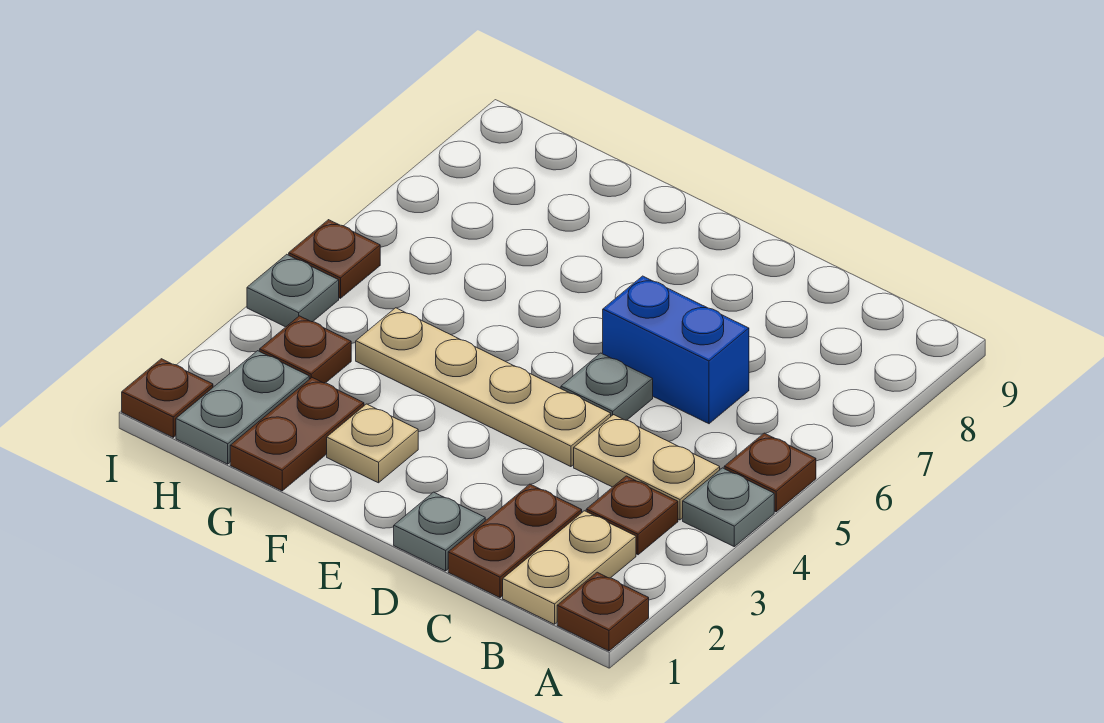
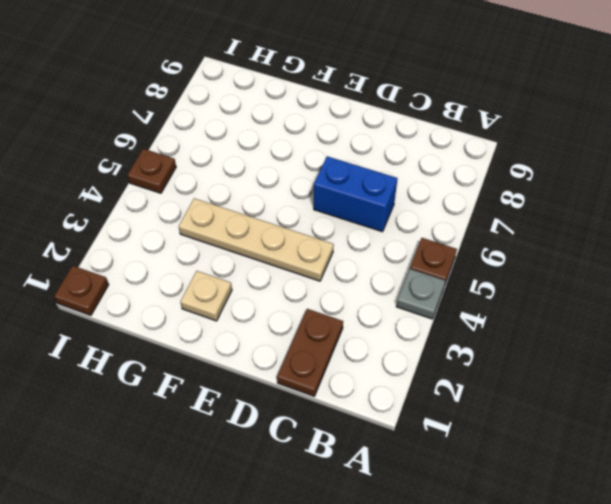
none -> brown plate A1 level 1
none -> tan plate B1:B2 level 1
none -> brown plate B3 level 1

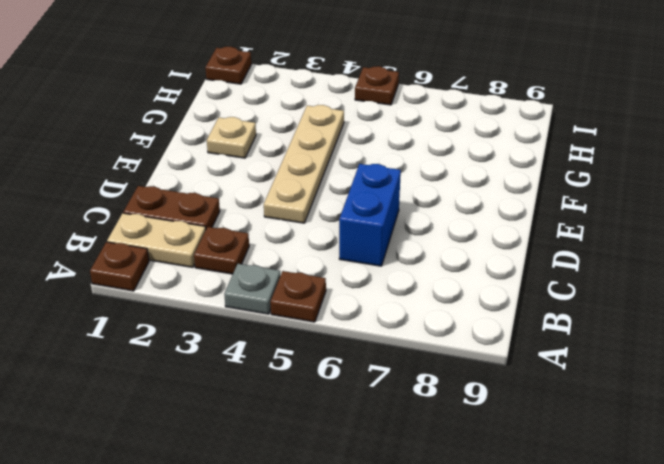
none -> tan plate B4:C4 level 1
none -> grey plate D1 level 1
none -> grey plate D5 level 1

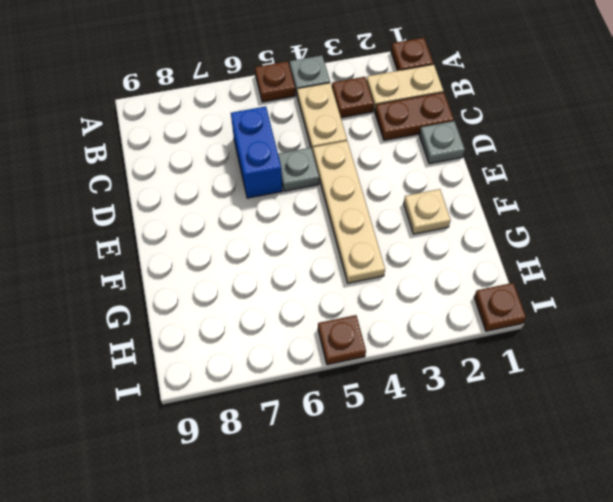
none -> brown plate G1:G2 level 1
none -> grey plate H1:H2 level 1
none -> brown plate H3 level 1

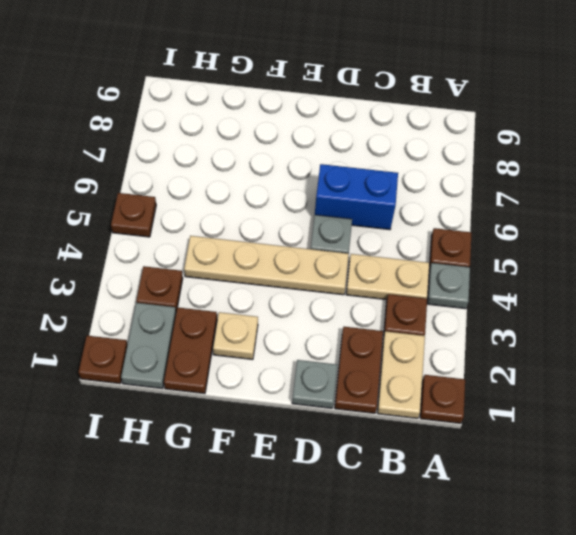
none -> grey plate I4 level 1

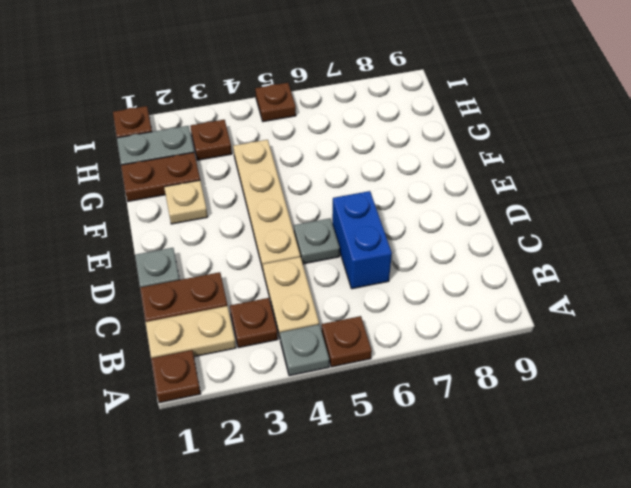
none -> grey plate I4 level 1

